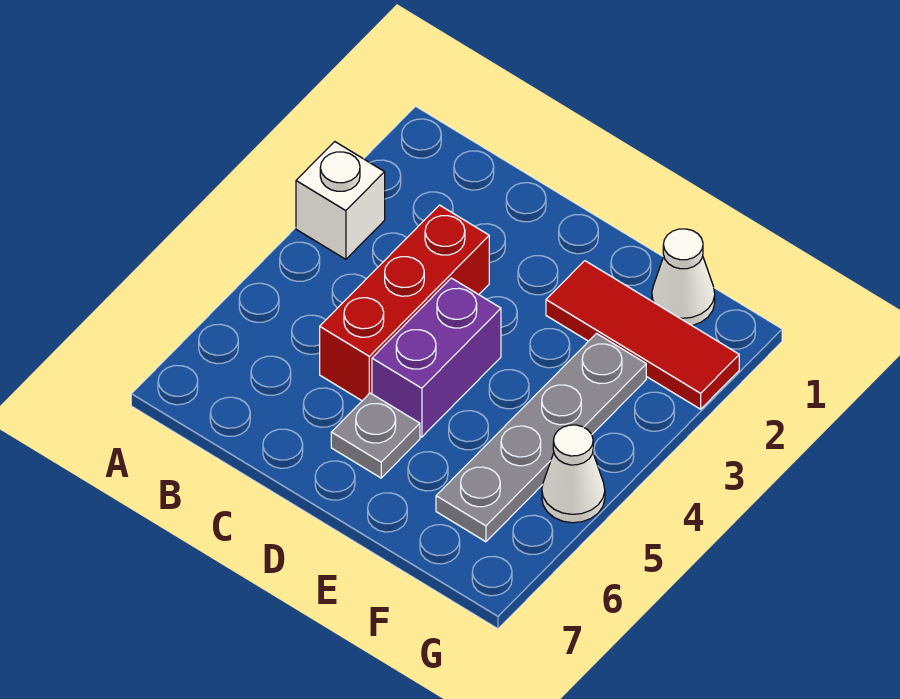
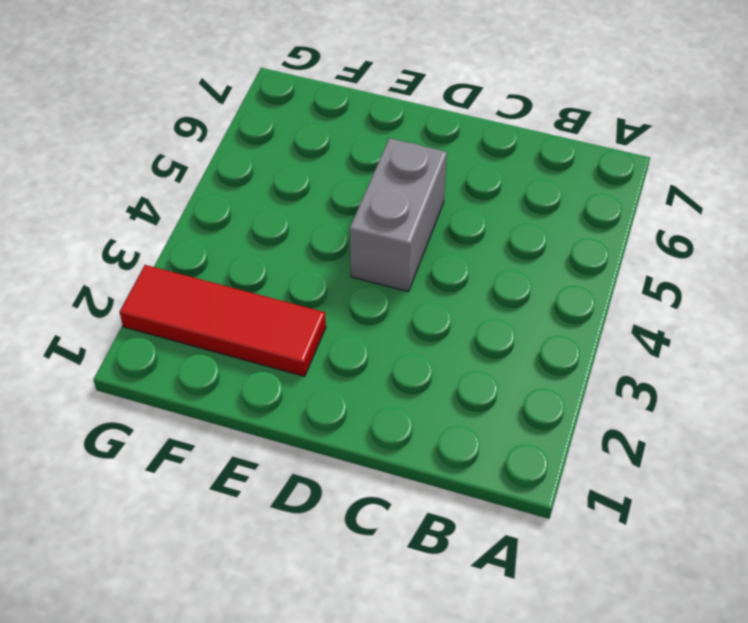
grey brick D4:D5 level 1 -> purple brick D4:D5 level 1
none -> white brick A3 level 1
none -> red brick C3:C5 level 1

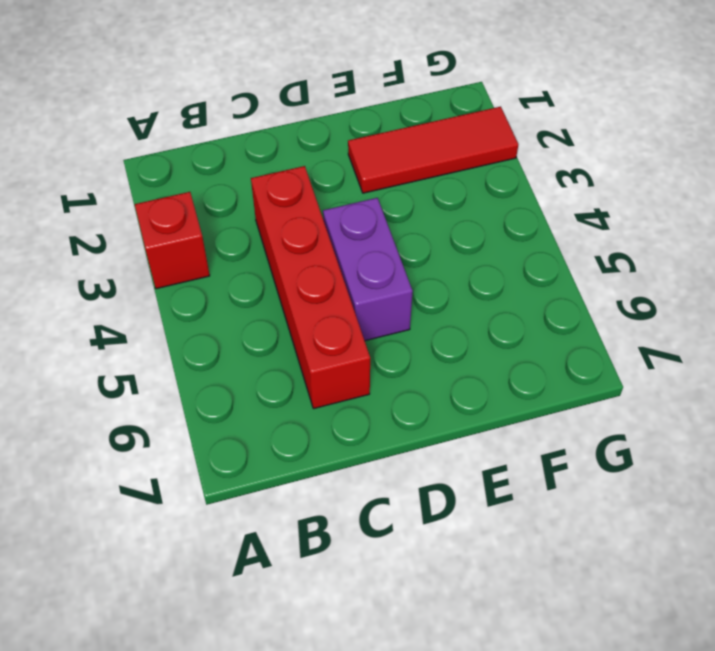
red brick A3 level 1 -> white brick A3 level 1
red brick C3:C6 level 1 -> red brick C3:C5 level 1
none -> grey plate D6 level 1
none -> white cone F1 level 1

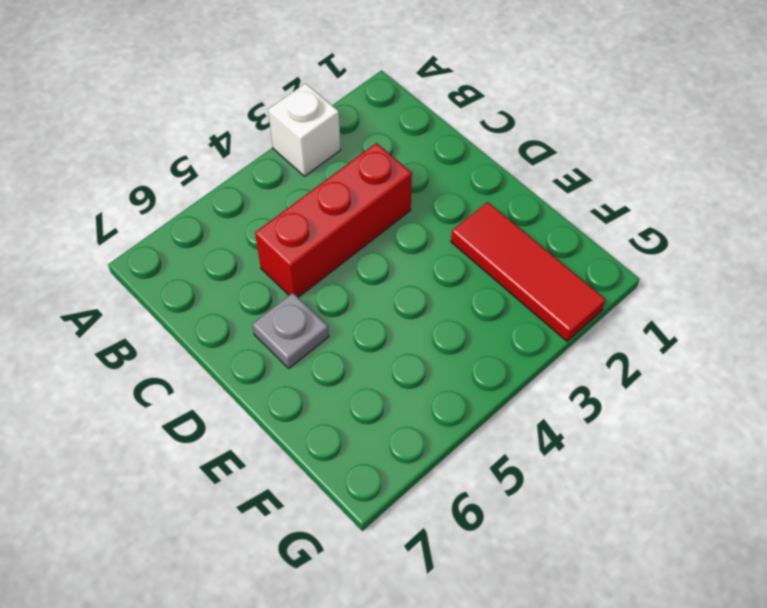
none -> purple brick D4:D5 level 1
none -> white cone F1 level 1

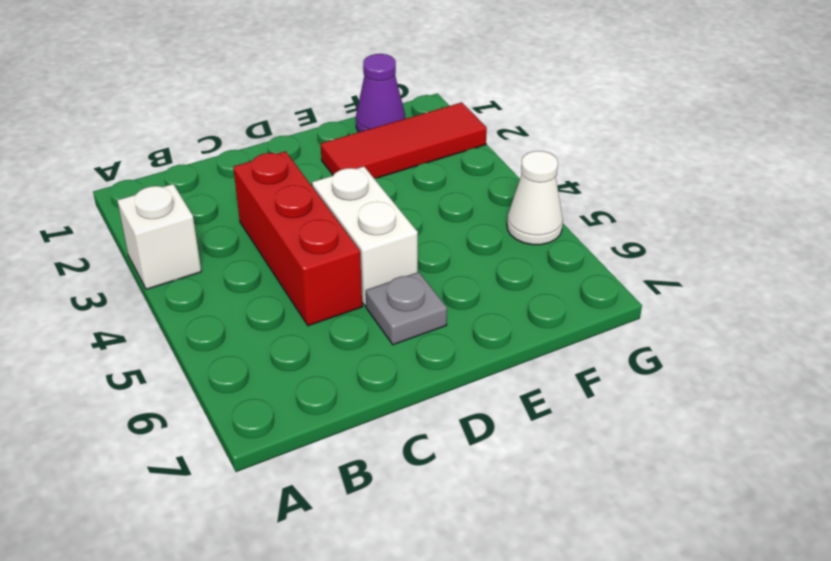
white brick D4:D5 level 1 -> purple brick D4:D5 level 1
purple cone F1 level 1 -> white cone F1 level 1
none -> grey plate F3:F6 level 1

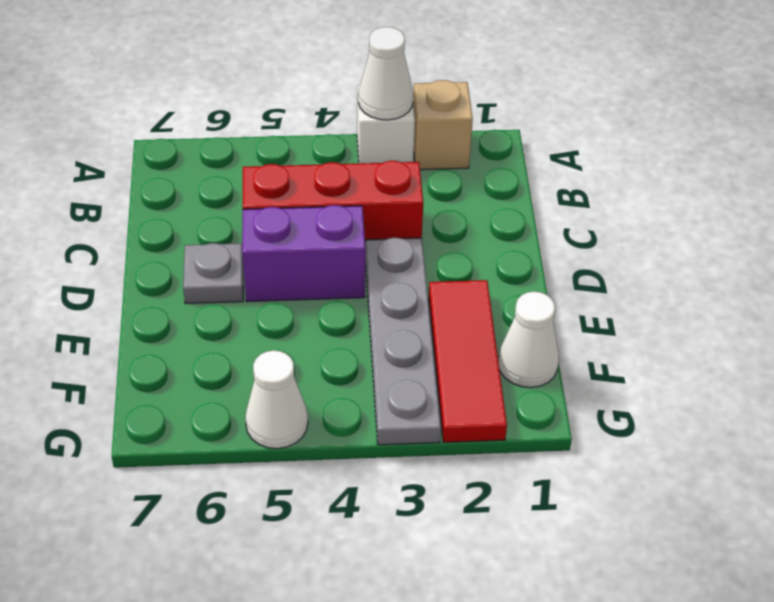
tan brick A2 level 1 -> none
white cone A3 level 2 -> none
grey plate D3:G3 level 1 -> grey plate F3:F6 level 1

